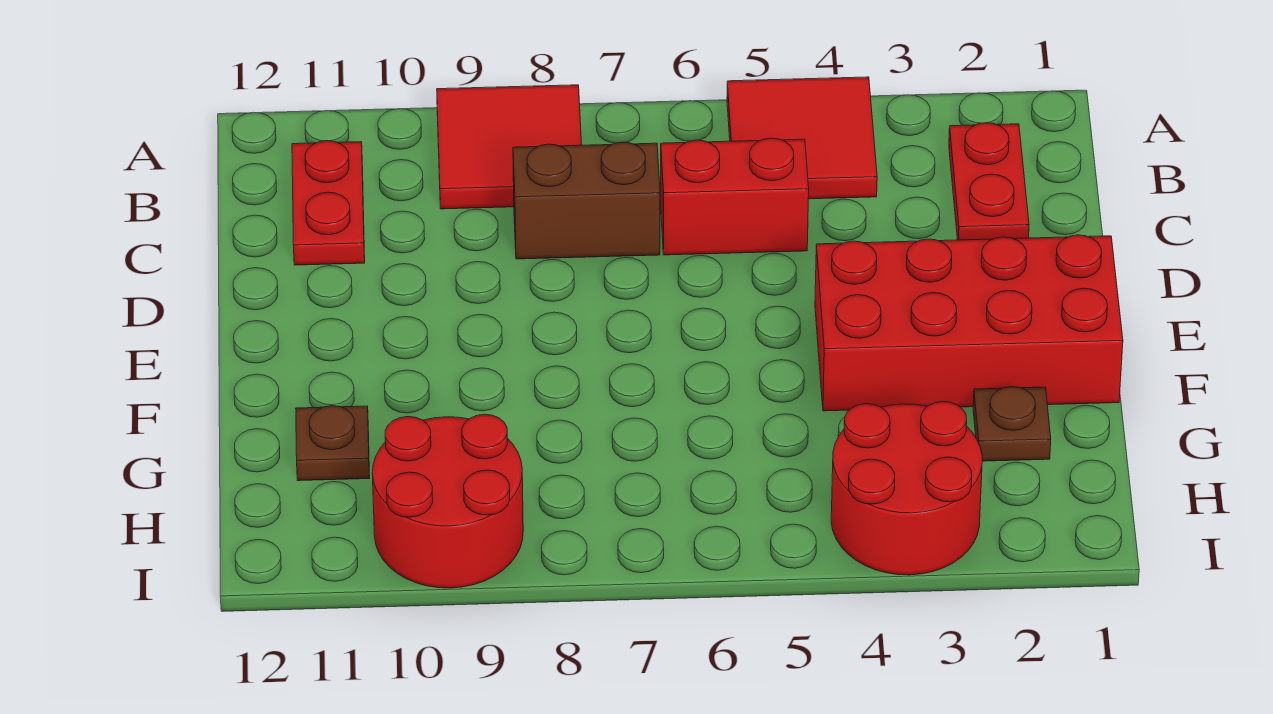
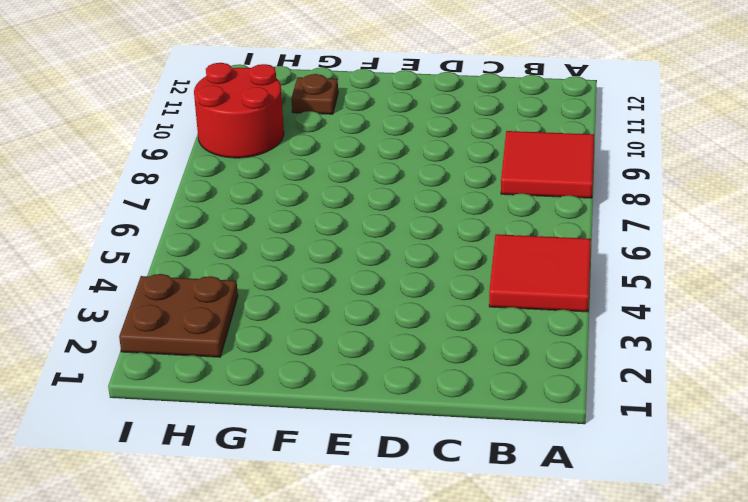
brown plate H2:I3 level 1 -> red round brick H3:I4 level 1
none -> red plate B2:C2 level 1
none -> red plate B11:C11 level 1

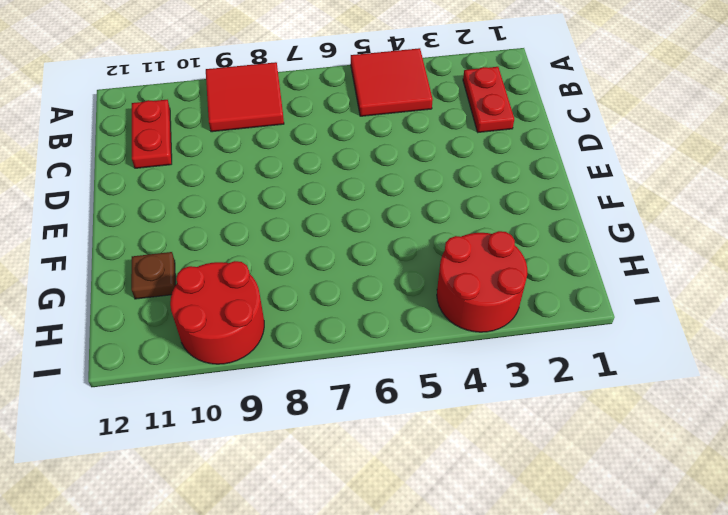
none -> red brick C5:C6 level 1
none -> brown brick C7:C8 level 1

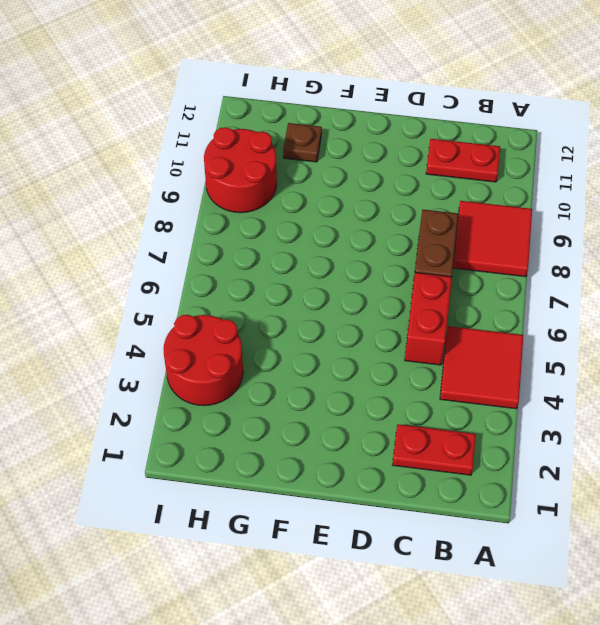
none -> red brick E1:F4 level 1
none -> brown plate G2 level 1

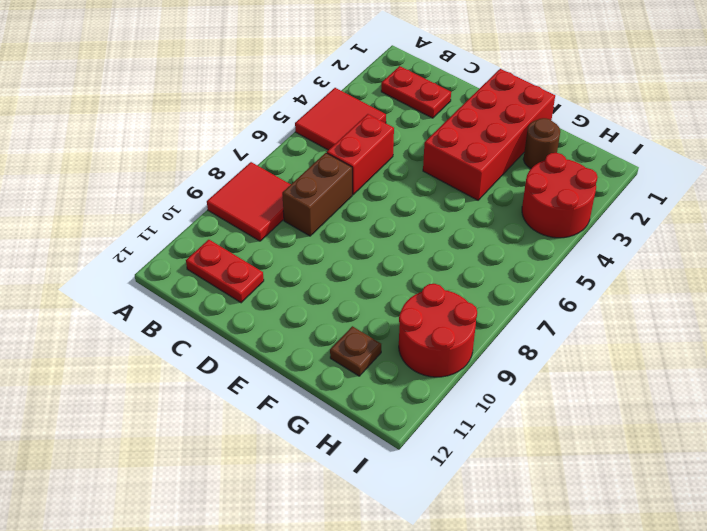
brown round brick G2 level 1 -> brown plate G2 level 1

